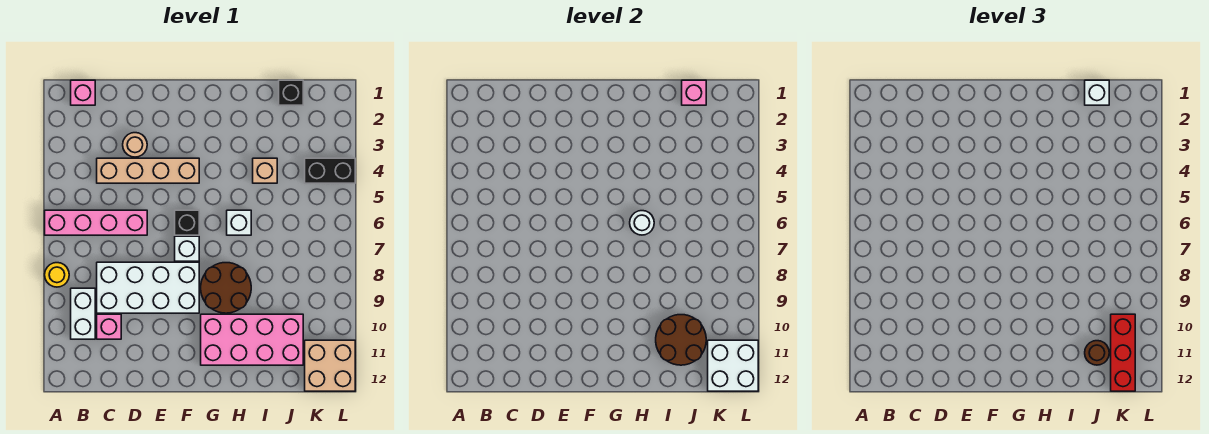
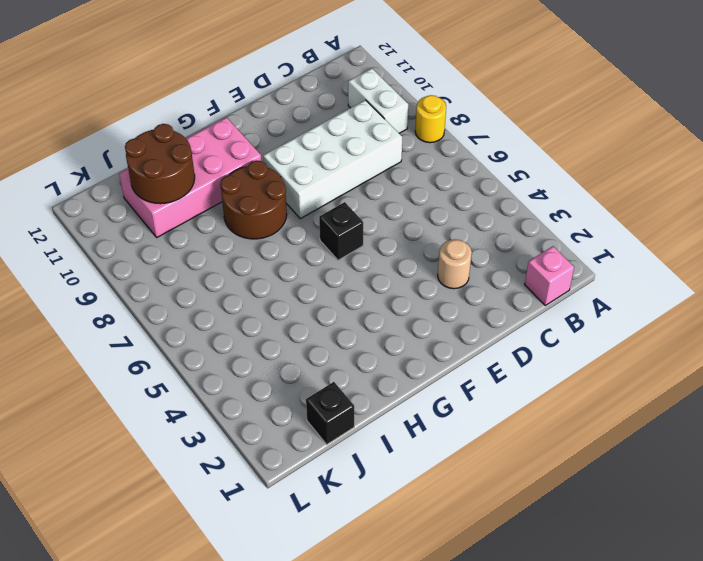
none -> pink brick A6:D6 level 1
none -> tan brick C4:F4 level 1
none -> pink brick C10 level 1

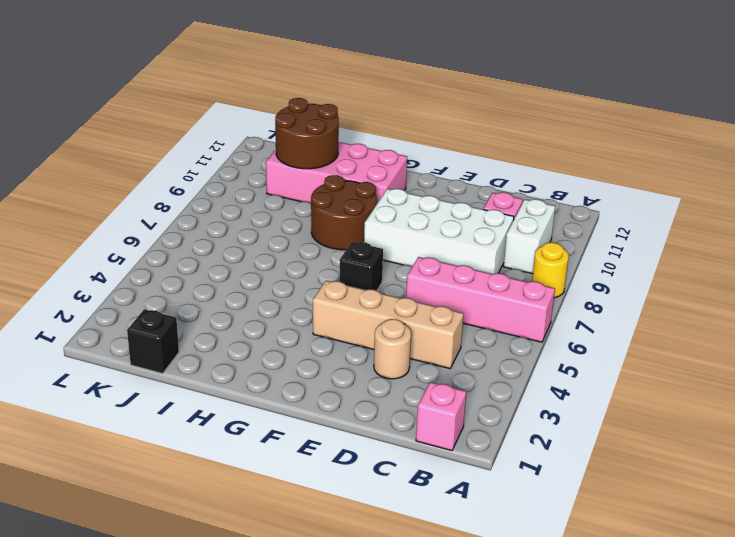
none -> white brick F7 level 1
none -> white brick H6 level 1
none -> tan brick I4 level 1

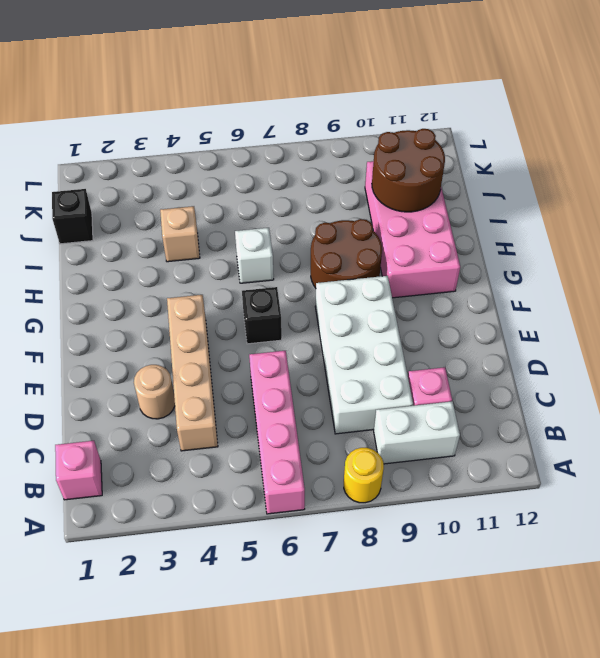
none -> white brick F7 level 1
none -> black brick K4:L4 level 1
none -> tan brick K11:L12 level 1

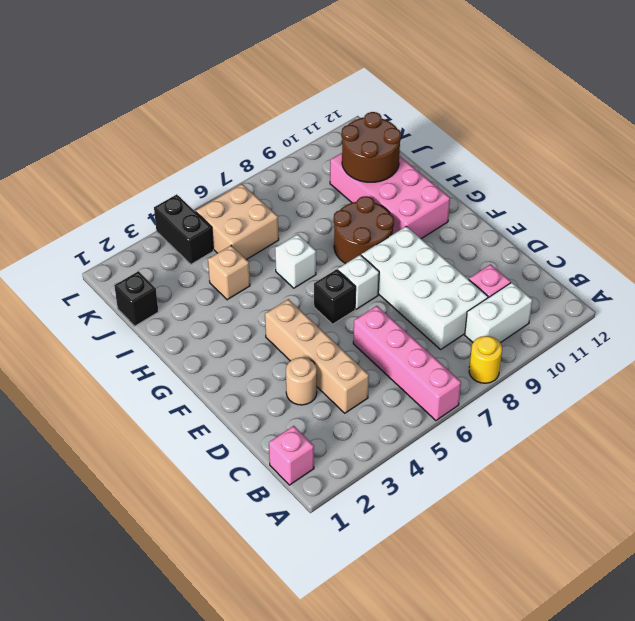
tan brick J5:K6 level 1 -> tan brick K11:L12 level 1
none -> white round brick H6 level 2
none -> pink brick J1 level 2
none -> white brick K11:L12 level 2

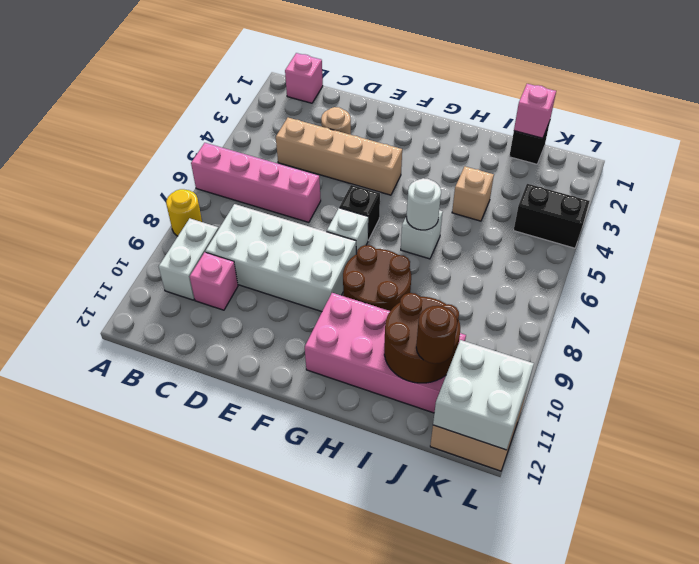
none -> white brick J1 level 3
none -> red brick K10:K12 level 3

